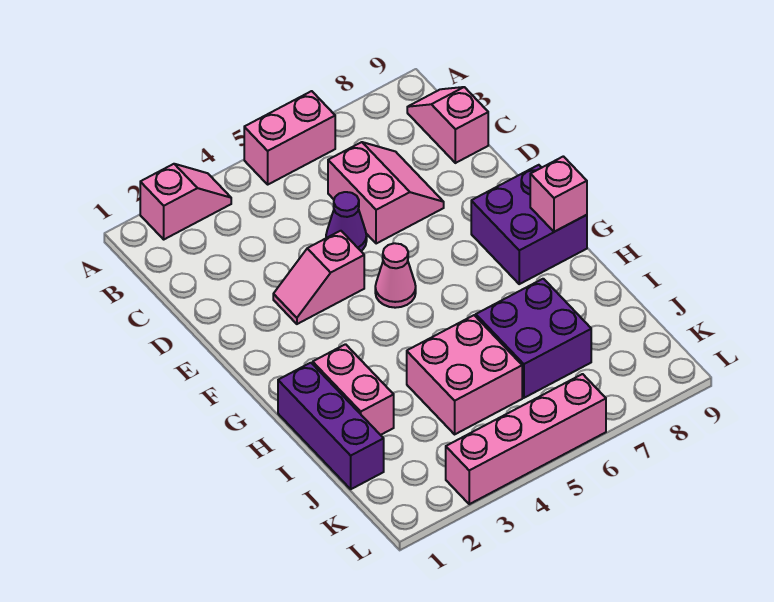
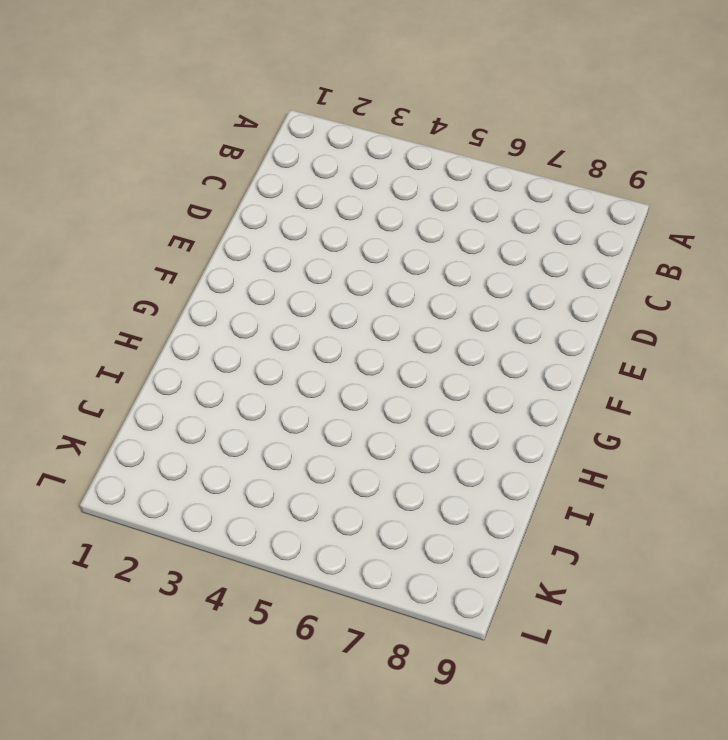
none -> pink slope A2:A3 level 1 top 2
none -> pink brick A5:A6 level 1
none -> pink slope B9:C9 level 1 top C

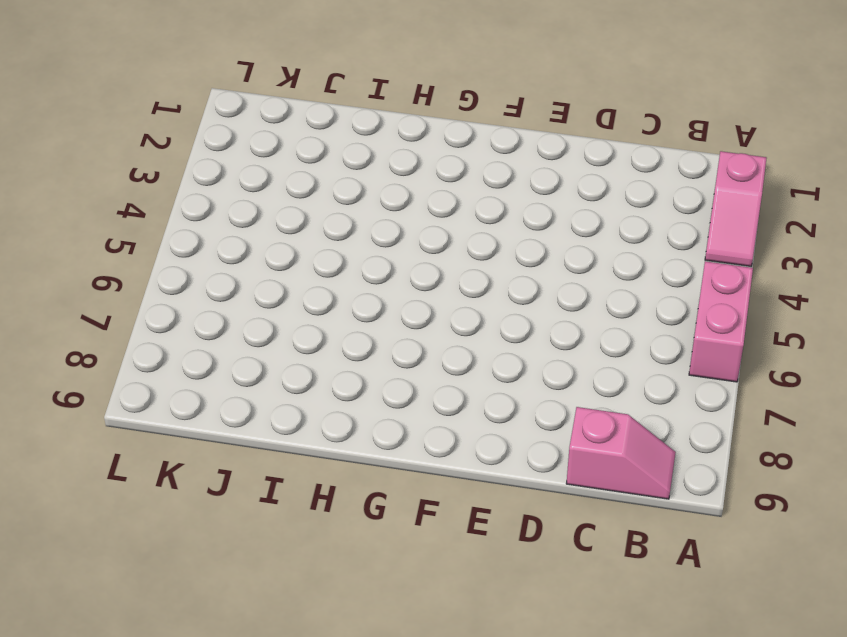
none -> pink slope C6:D7 level 1 top 6
none -> purple cone D5 level 1
none -> pink slope E3:E4 level 1 top 4

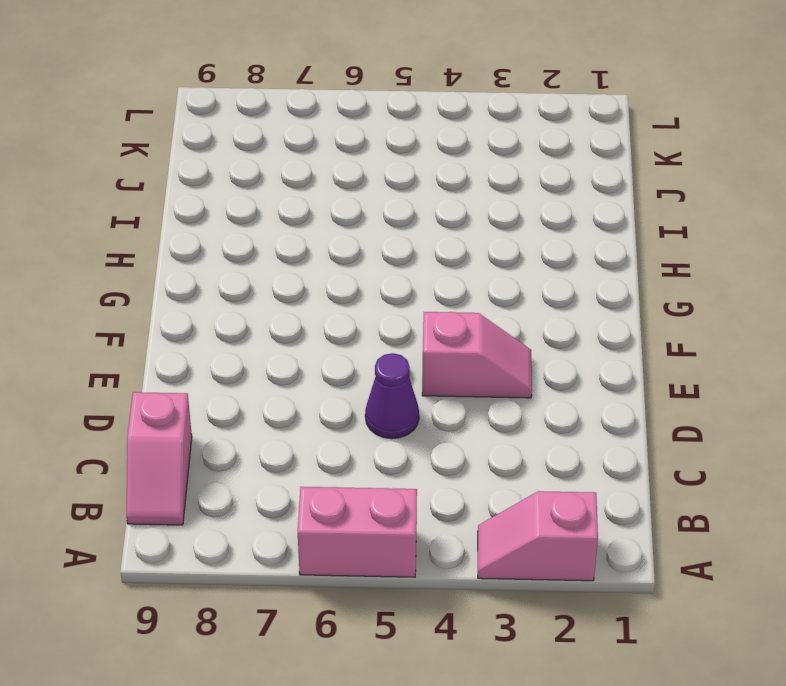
none -> pink slope C6:D7 level 1 top 6
none -> pink cone F5 level 1
none -> purple brick F8:G9 level 1

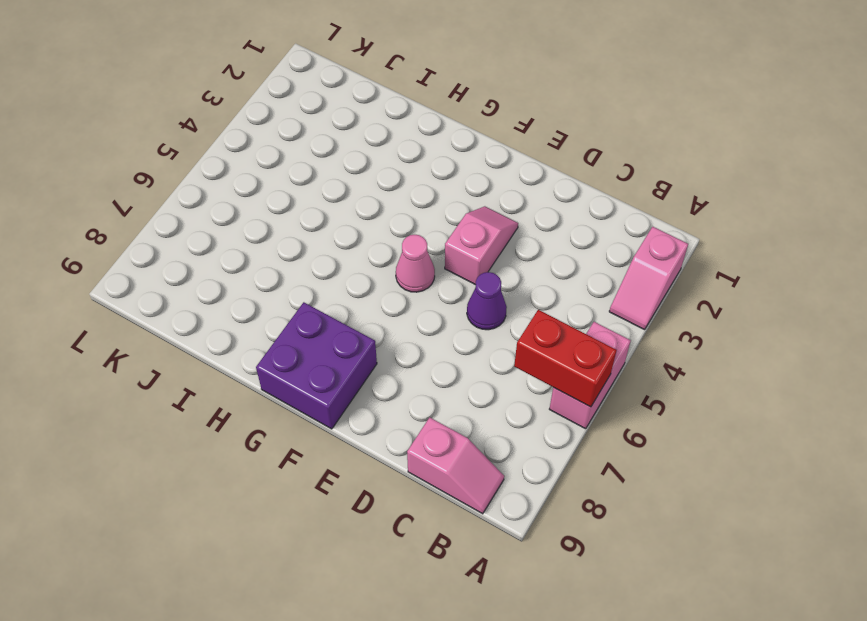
red brick A6:B6 level 2 -> none
none -> pink slope C6:D7 level 1 top 6
none -> purple brick H1:J1 level 1
none -> pink brick H2:I2 level 1

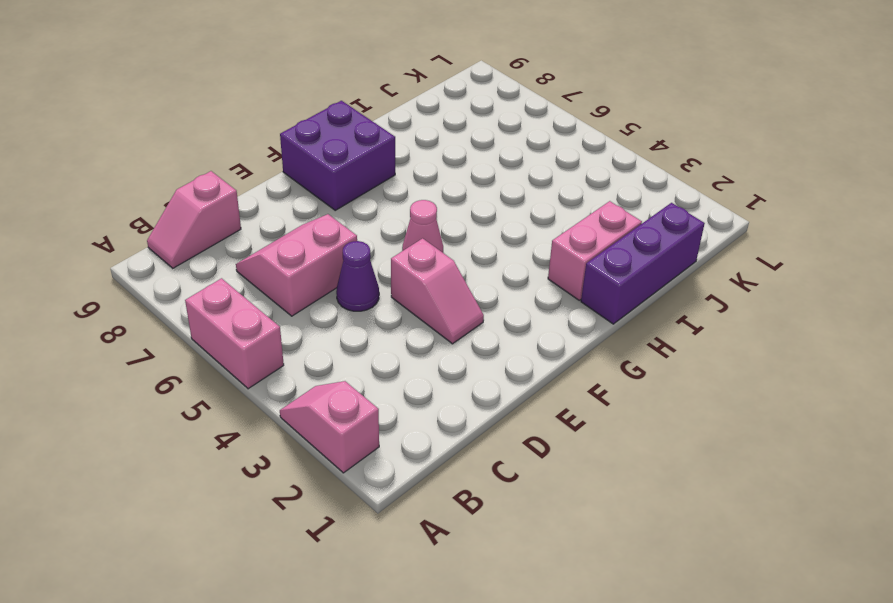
none -> pink brick I4:J5 level 1
none -> purple brick I6:J7 level 1
none -> pink brick L3:L6 level 1

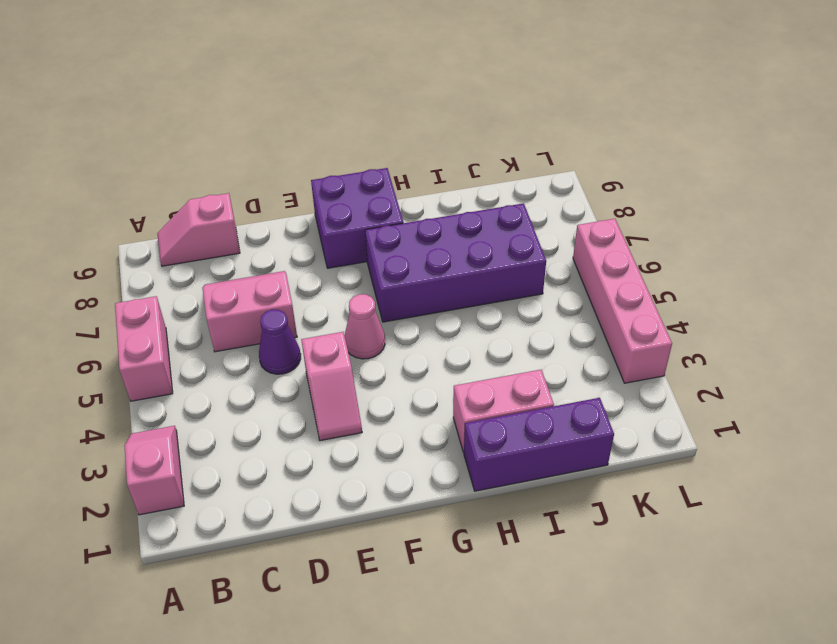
purple brick G6:J7 level 1 -> purple brick I6:J7 level 1
none -> pink brick I4:J5 level 1
none -> pink brick G9 level 2

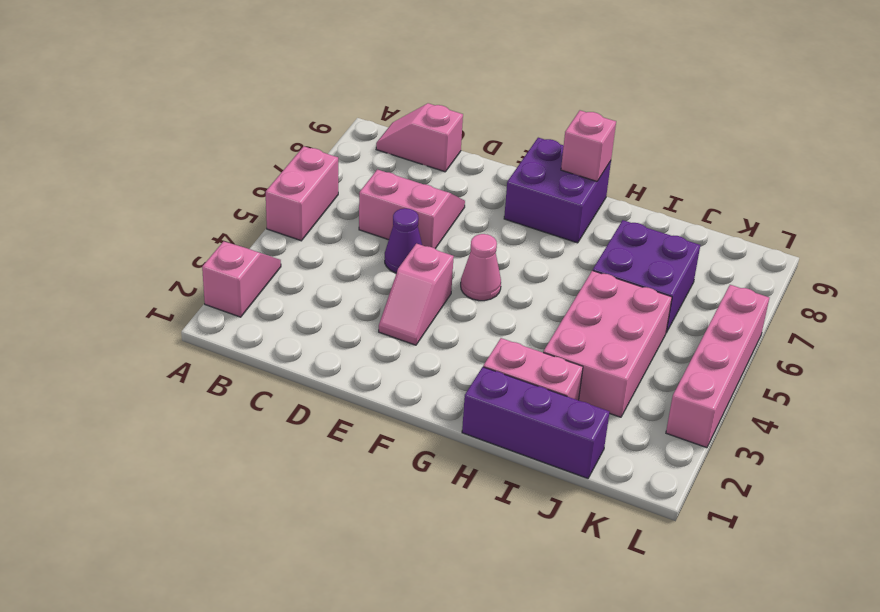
pink brick I3:J5 level 1 -> pink brick I4:J5 level 1

